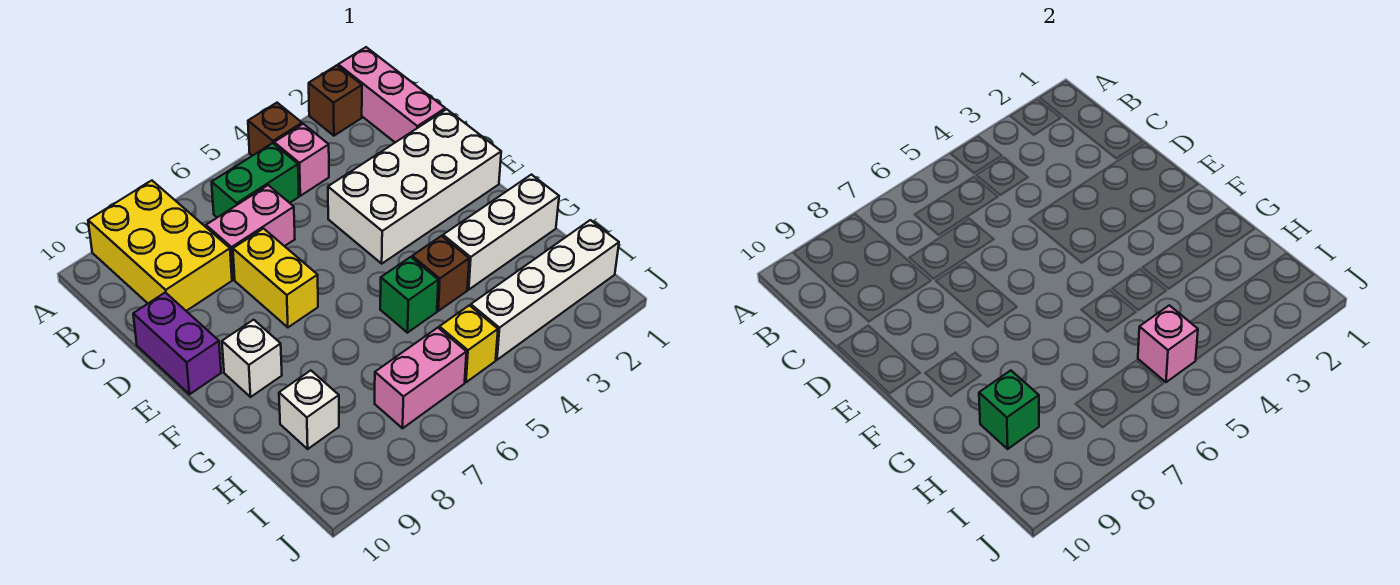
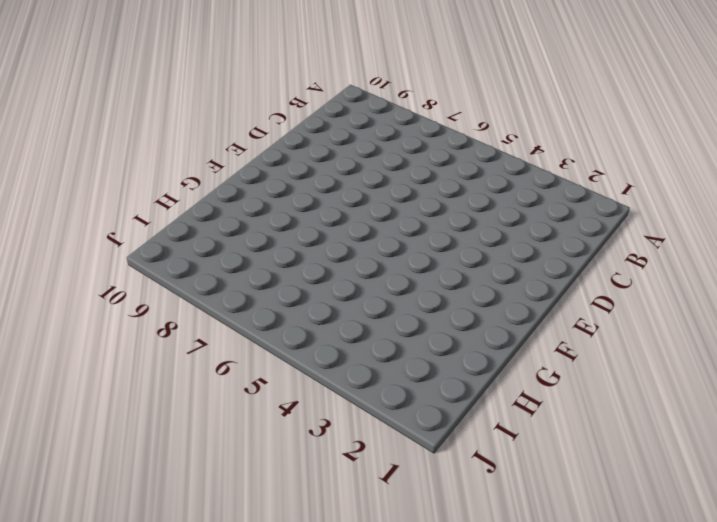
none -> pink brick A1:C1 level 1
none -> brown brick A2 level 1
none -> brown brick A4 level 1

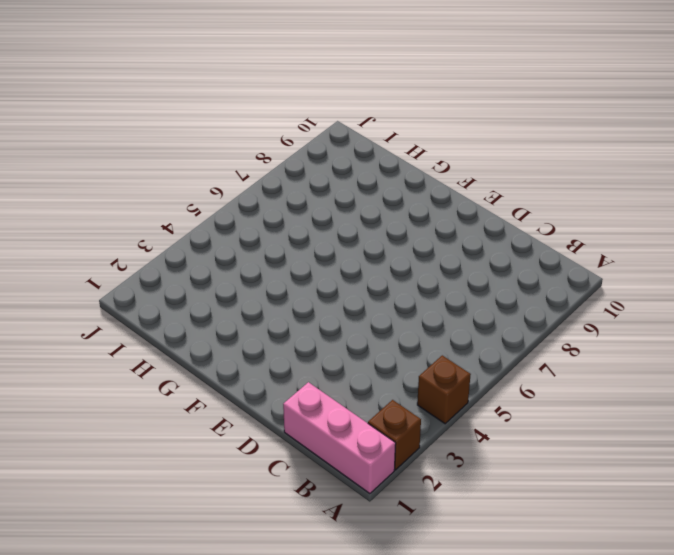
none -> yellow brick A8:C9 level 1
none -> pink brick B4 level 1
none -> green brick B5:B6 level 1

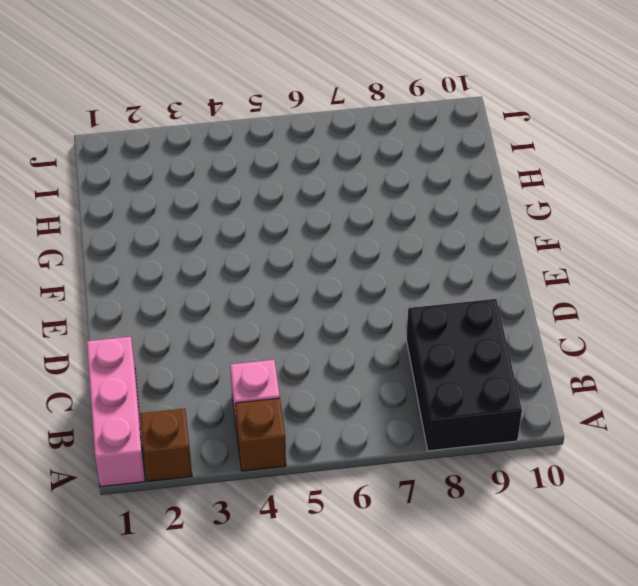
black brick A8:C9 level 1 -> yellow brick A8:C9 level 1
none -> green brick B5:B6 level 1
none -> pink brick C6:C7 level 1
none -> white brick D1:E4 level 1

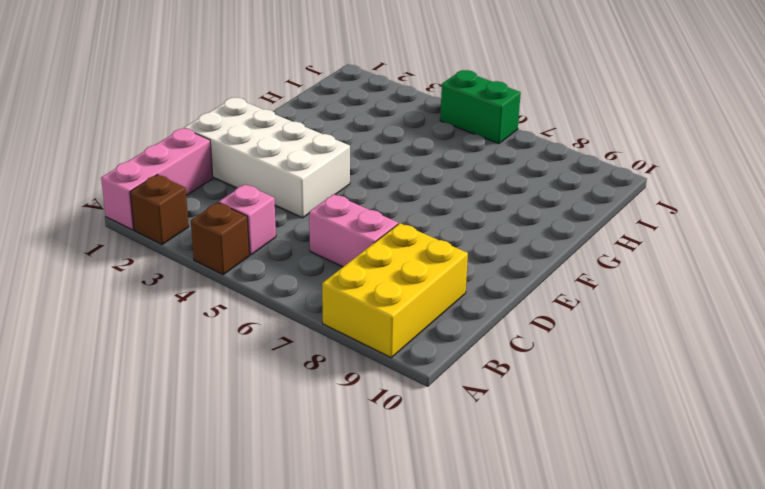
green brick J5:J6 level 1 -> green brick B5:B6 level 1
none -> yellow brick D7:E7 level 1
none -> purple brick D10:E10 level 1
none -> white brick F9 level 1

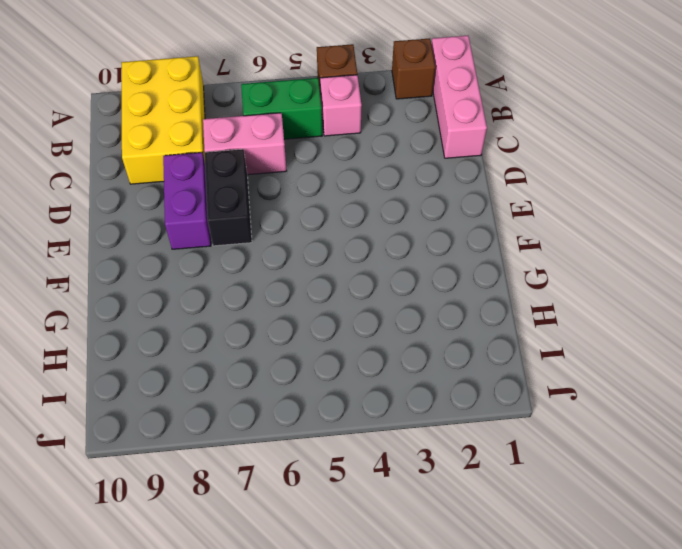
black brick D7:E7 level 1 -> yellow brick D7:E7 level 1
purple brick D8:E8 level 1 -> purple brick D10:E10 level 1
none -> white brick D1:E4 level 1
none -> white brick F9 level 1
none -> white brick G1:G3 level 1

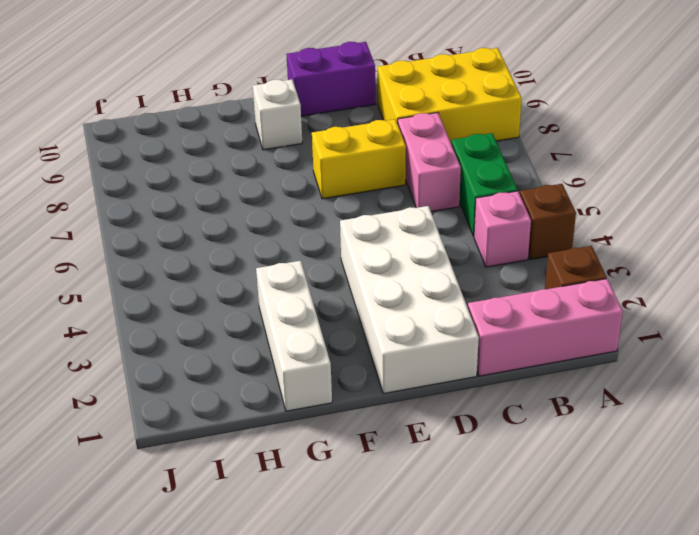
none -> brown brick G4 level 1
none -> green brick G5 level 1
none -> white brick H9 level 1

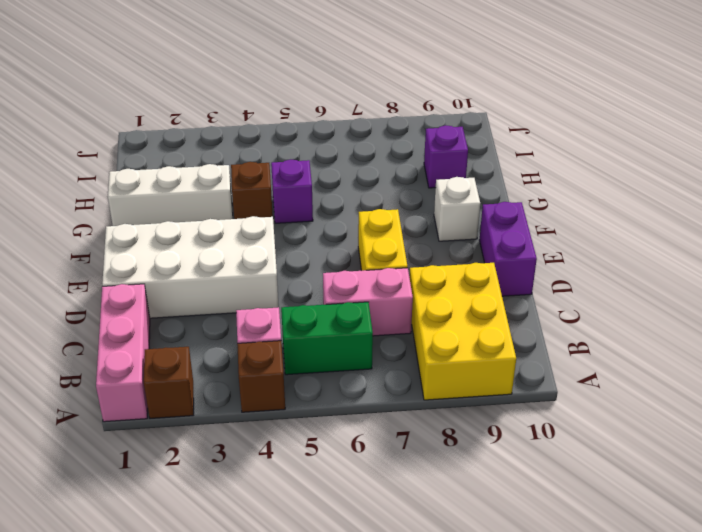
purple brick G5 level 1 -> green brick G5 level 1
purple brick H9 level 1 -> white brick H9 level 1
none -> white brick I1:I4 level 1
none -> yellow brick I5 level 1
none -> pink brick I6:I7 level 1

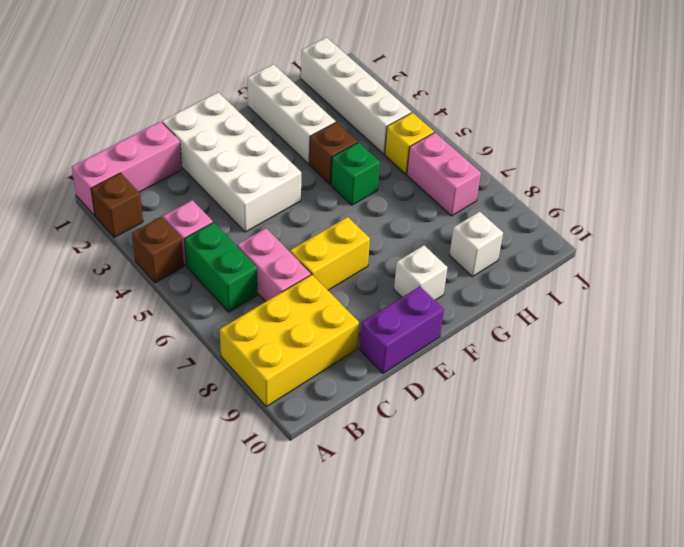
none -> green brick H9 level 2
none -> pink brick I5 level 2

